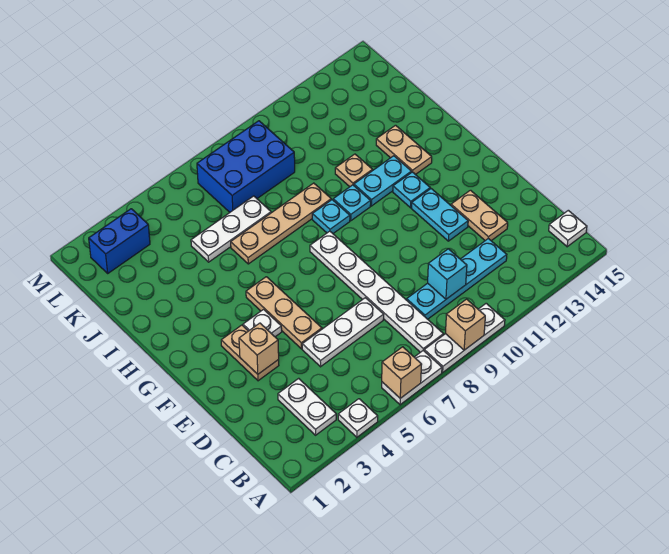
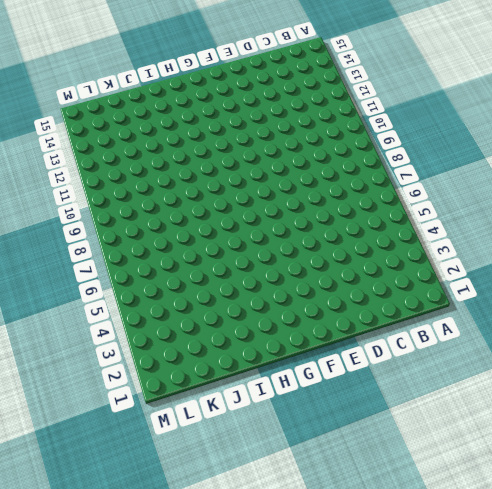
none -> white plate A4 level 1
none -> white plate A6:A7 level 1
none -> white plate A8:A10 level 1

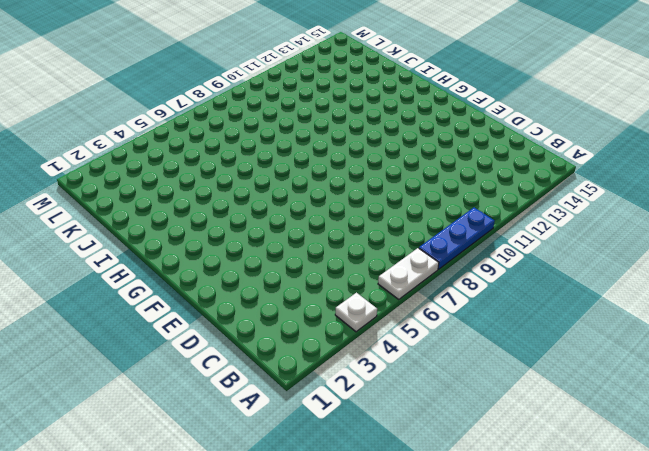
blue plate A8:A10 level 1 -> white plate A8:A10 level 1
none -> white plate B3:C3 level 1
none -> white plate B8:G8 level 1
none -> white plate B15 level 1

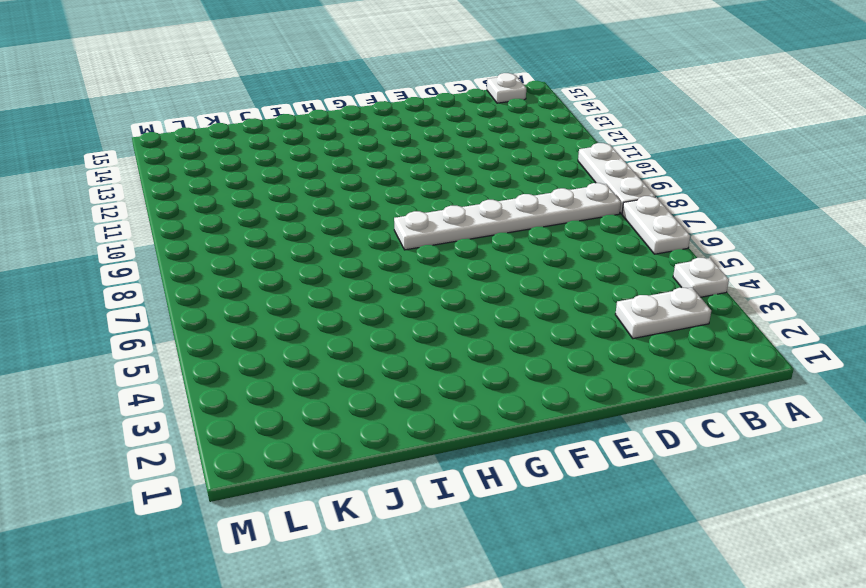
none -> cyan plate C9:C12 level 1
none -> white plate D5:D7 level 1
none -> tan plate D13:E13 level 1

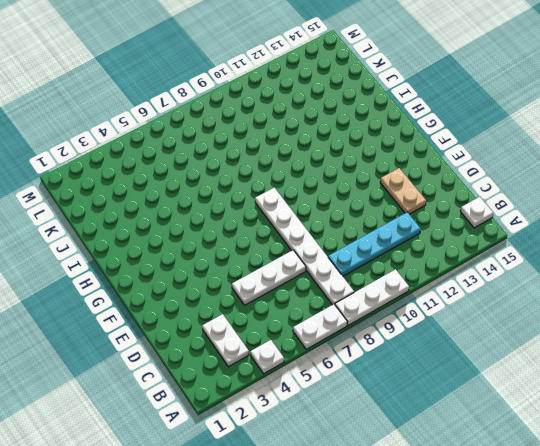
none -> tan plate E3:F3 level 1
none -> tan plate E5:G5 level 1
none -> cyan plate E12:F12 level 1

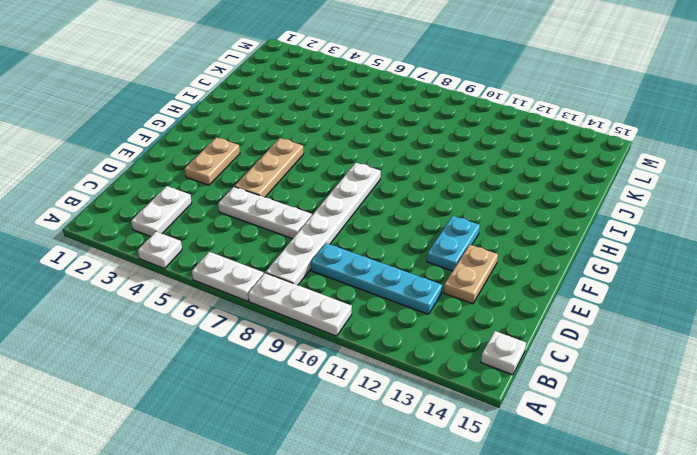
none -> white plate F4 level 1
none -> cyan plate G12 level 1
none -> cyan plate H9 level 1

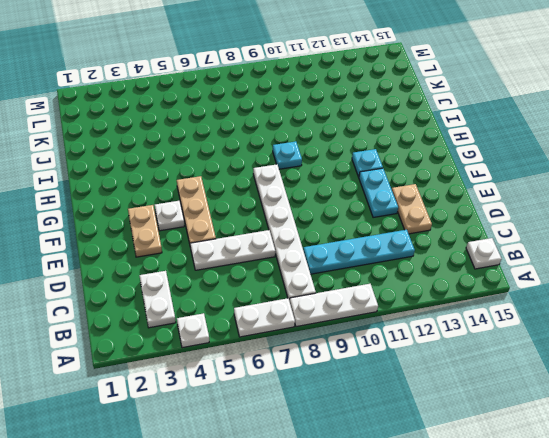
none -> cyan plate H10 level 1
none -> cyan plate H11:H12 level 1
none -> tan plate H13:I13 level 1

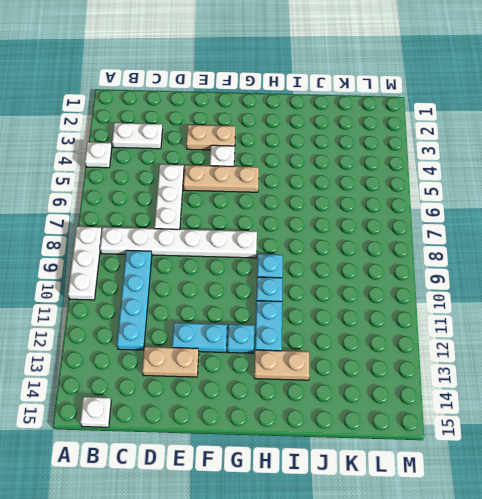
none -> white plate A6:A7 level 1
none -> tan plate I6:I9 level 1
none -> tan plate I11 level 1

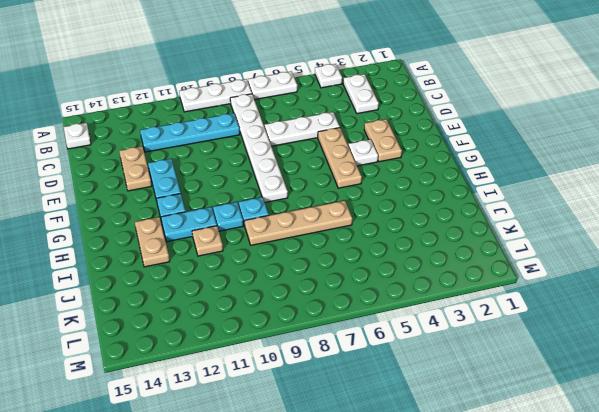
none -> white plate J5:J7 level 1
none -> blue brick K7:L9 level 1
none -> blue brick L2:L3 level 1

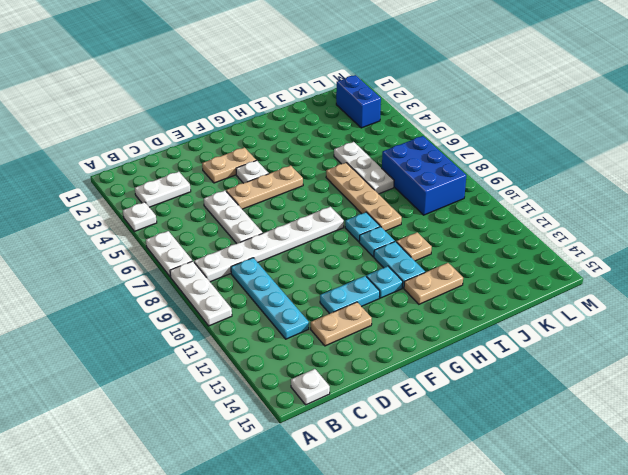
none -> tan brick A6 level 2
none -> tan brick A9 level 2
none -> cyan brick C10 level 2

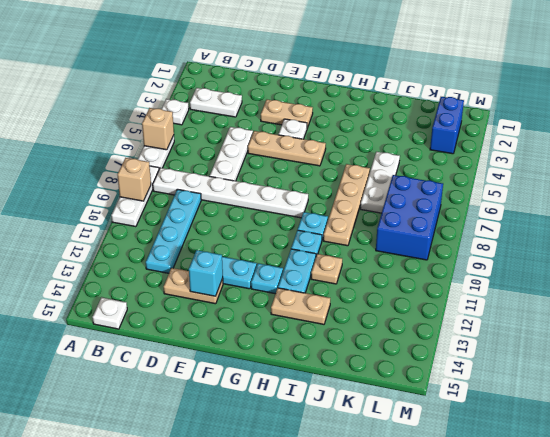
cyan brick E13 level 2 -> cyan brick C10 level 2
none -> tan brick E3 level 2

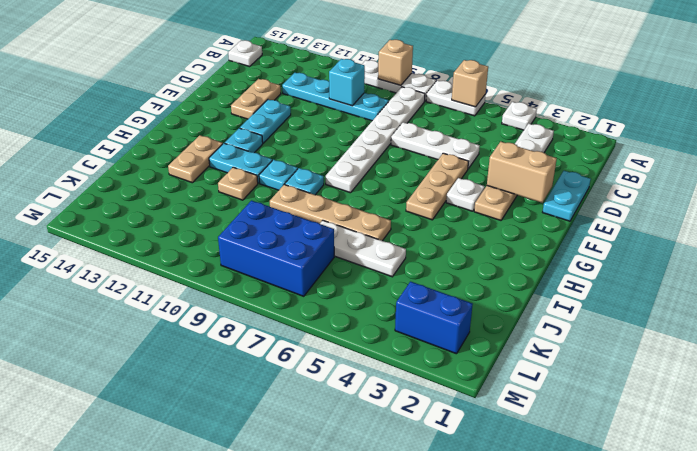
cyan plate D1:E1 level 1 -> none
tan brick E2:E3 level 2 -> tan brick E3 level 2

